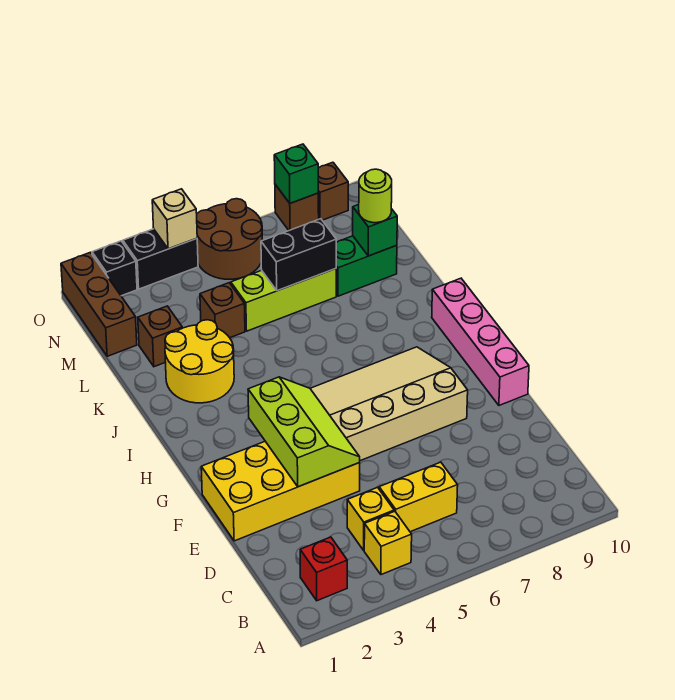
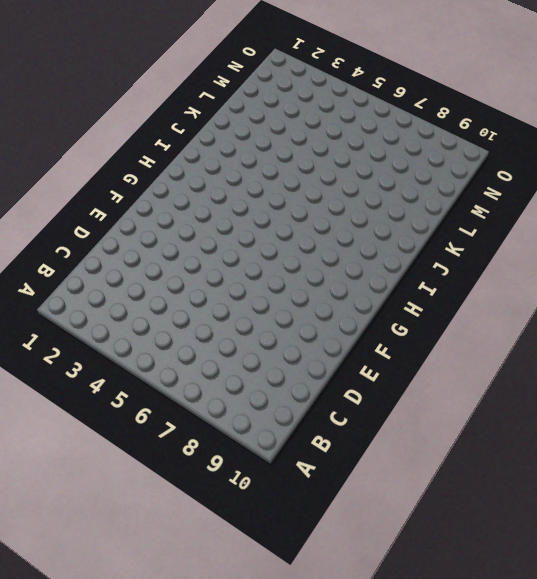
none -> red brick B2 level 1
none -> yellow brick B4 level 1
none -> yellow brick C4 level 1

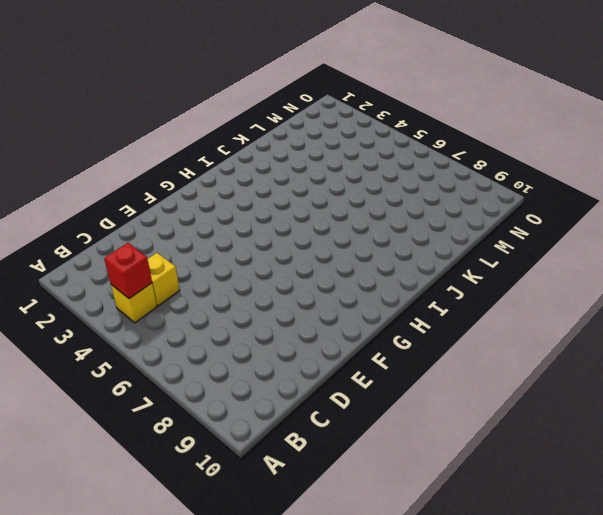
red brick B4 level 2 -> red brick B2 level 1
none -> yellow brick C5:C6 level 1
none -> yellow brick E1:F4 level 1
none -> tan slope F5:H8 level 1 top F

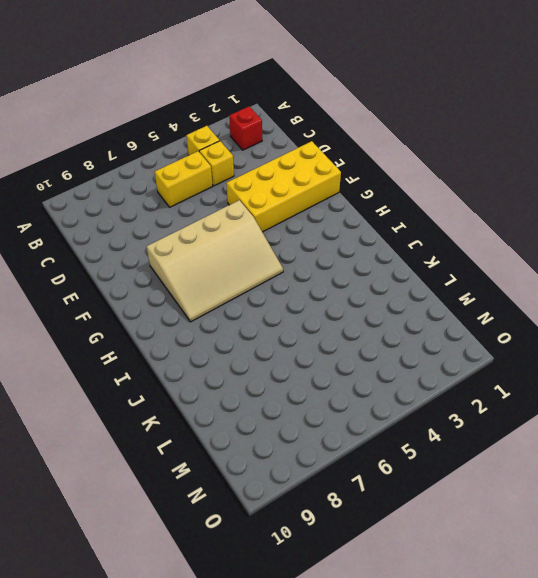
none -> pink brick F10:I10 level 1
none -> yellow round brick J2:K3 level 1
none -> brown brick L2 level 1

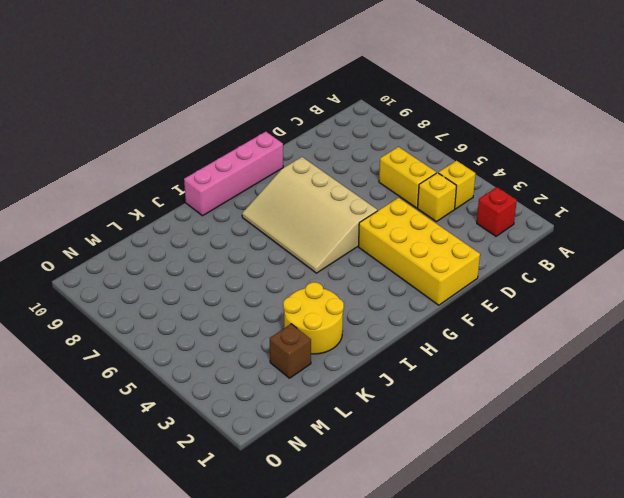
none -> brown brick L4 level 1
none -> lime brick L5:L7 level 1
none -> green brick L8:L9 level 1

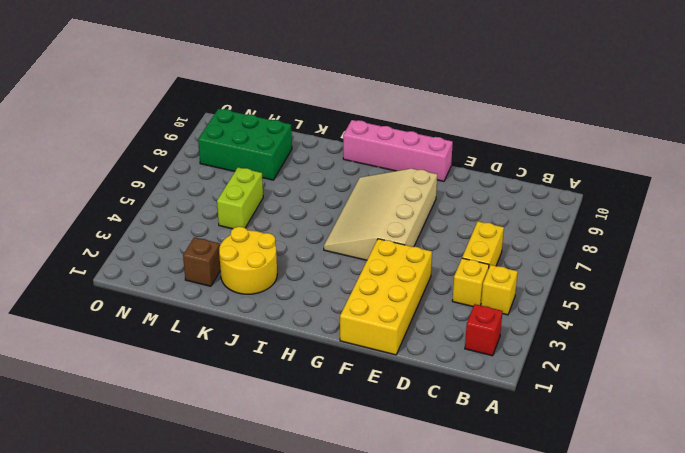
lime brick L5:L6 level 1 -> lime brick L5:L7 level 1
green brick L8:N9 level 1 -> green brick L8:L9 level 1
none -> brown brick L4 level 1
none -> brown brick M1:O1 level 1
none -> brown round brick N5:O6 level 1

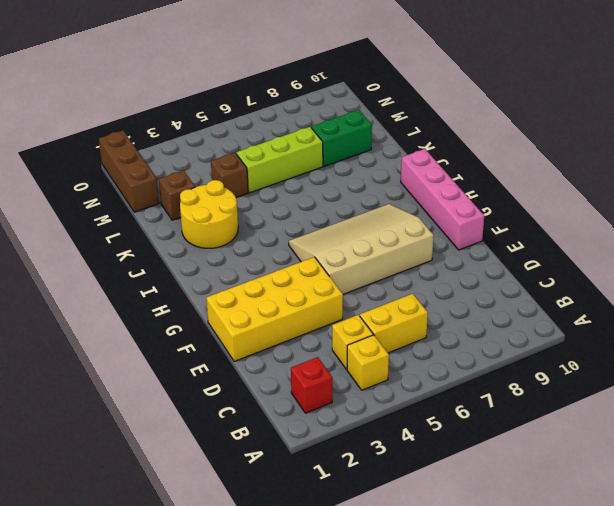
none -> brown round brick N5:O6 level 1
none -> black brick O2 level 1
none -> black brick O3:O4 level 1

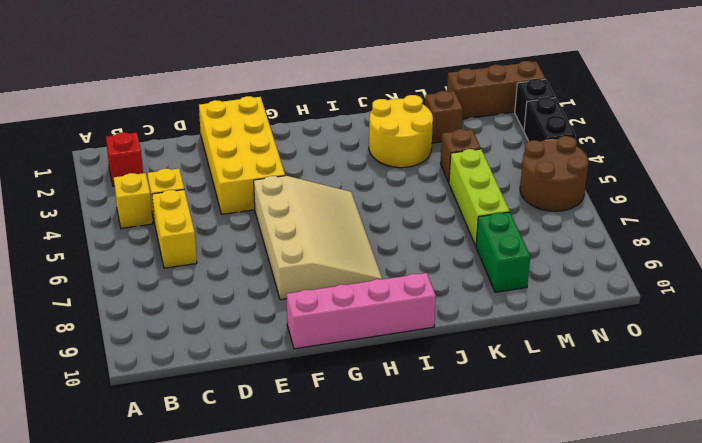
none -> brown brick O8 level 1
none -> brown brick O9 level 1
none -> lime slope E3:G4 level 2 top 3

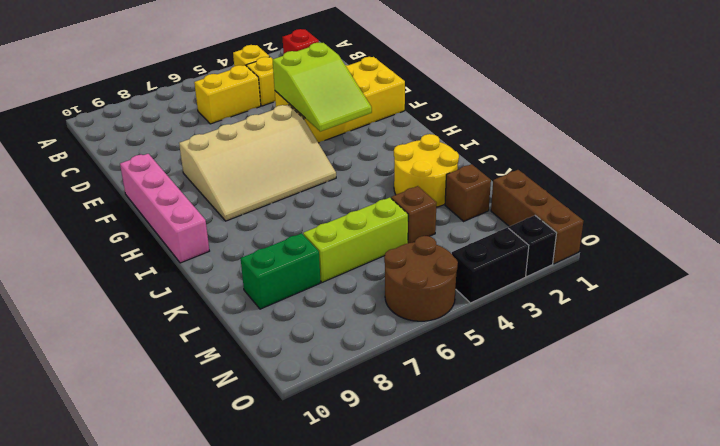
lime slope E3:G4 level 2 top E -> lime slope E3:G4 level 2 top 3
none -> brown brick O8 level 1
none -> brown brick O9 level 1
none -> black brick L6:L7 level 2

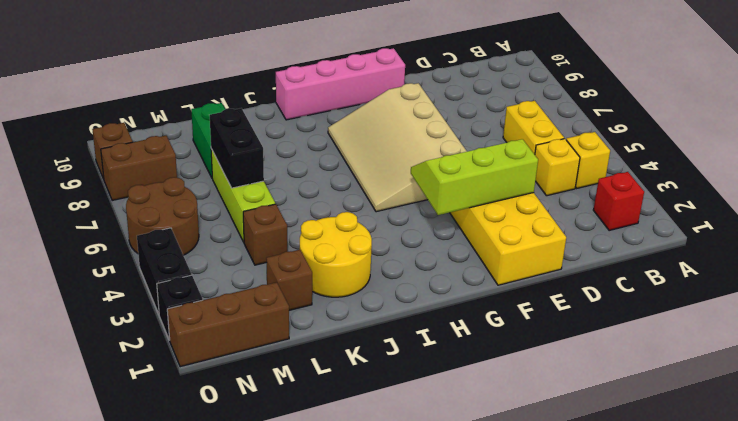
brown brick N8:O8 level 1 -> brown brick O8 level 1
none -> green brick L9 level 2
none -> tan brick O4 level 2
none -> green brick O8 level 2

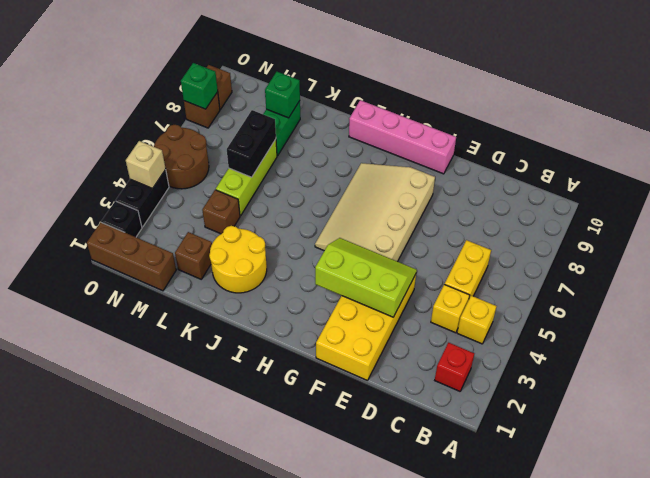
none -> lime round brick L9 level 3

